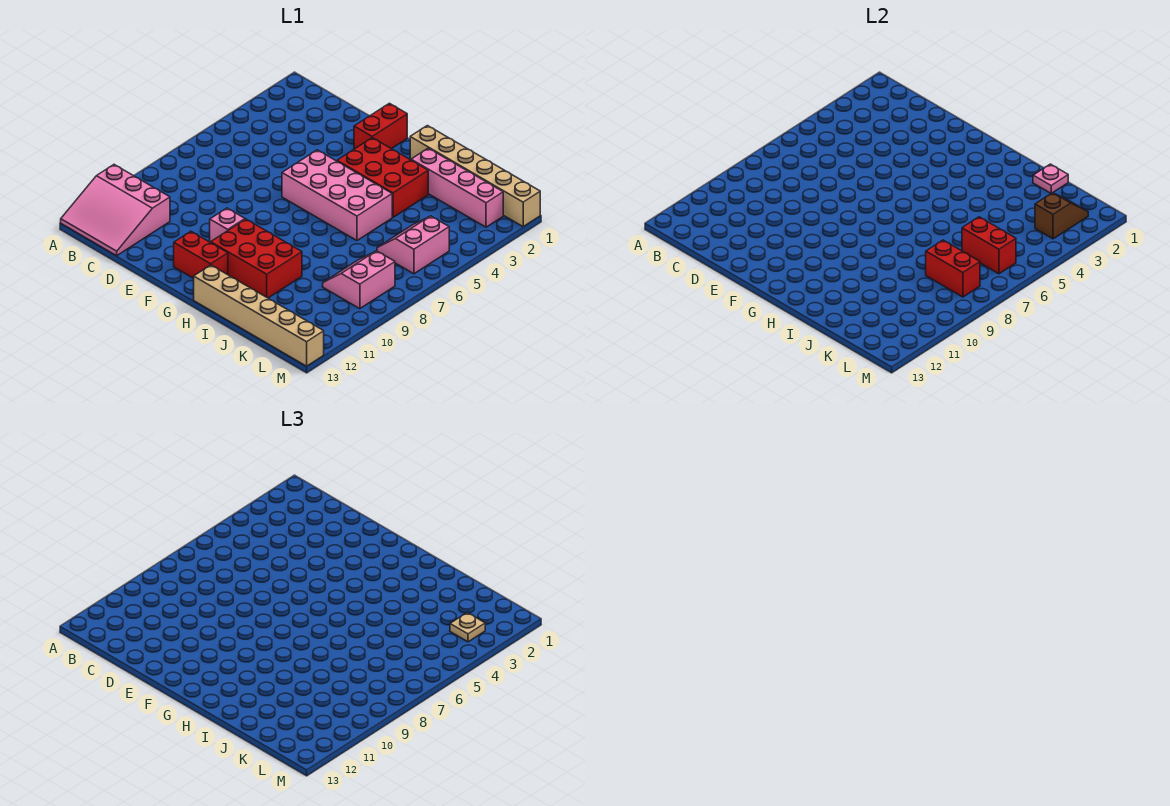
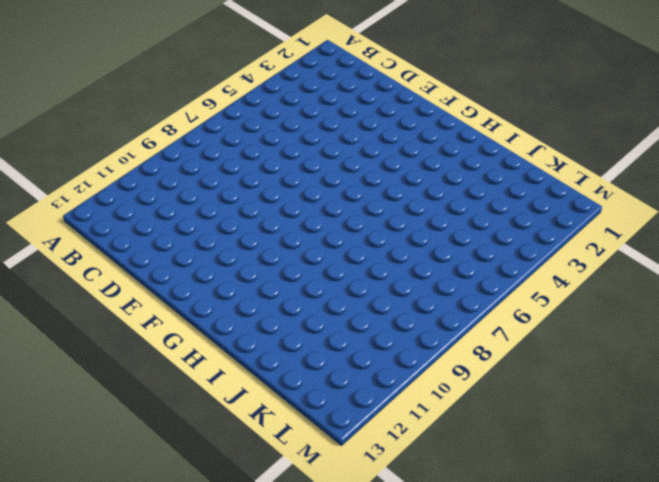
none -> pink slope A11:C13 level 1 top 11
none -> red brick F1:F2 level 1
none -> pink brick F5:I6 level 1

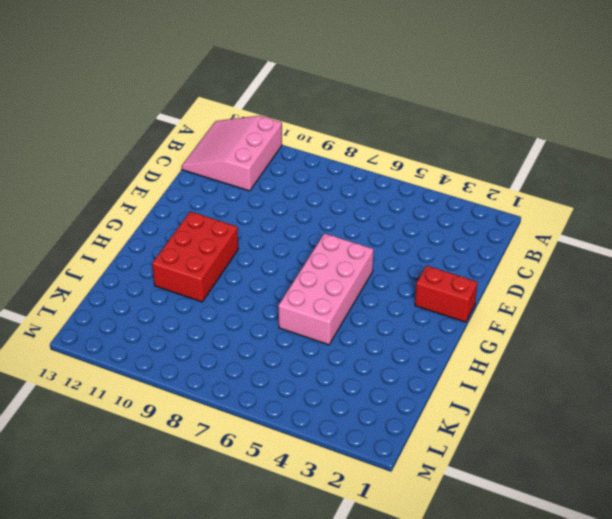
none -> pink brick F10 level 1
none -> red brick F12:G12 level 1
none -> red brick G3:I4 level 1

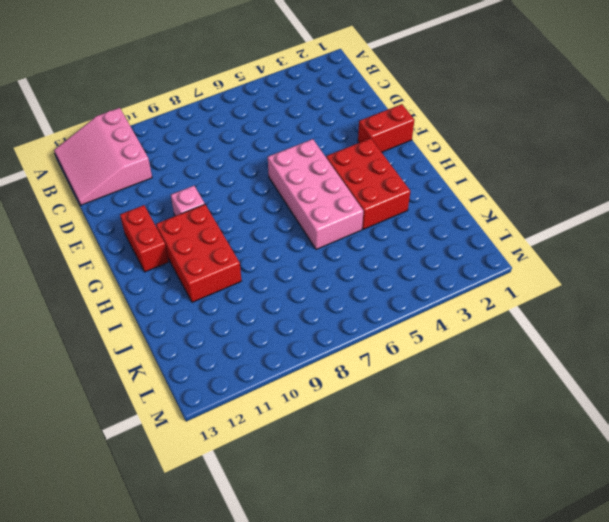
none -> tan brick H1:M1 level 1
none -> tan brick H13:M13 level 1
none -> pink brick I2:L2 level 1

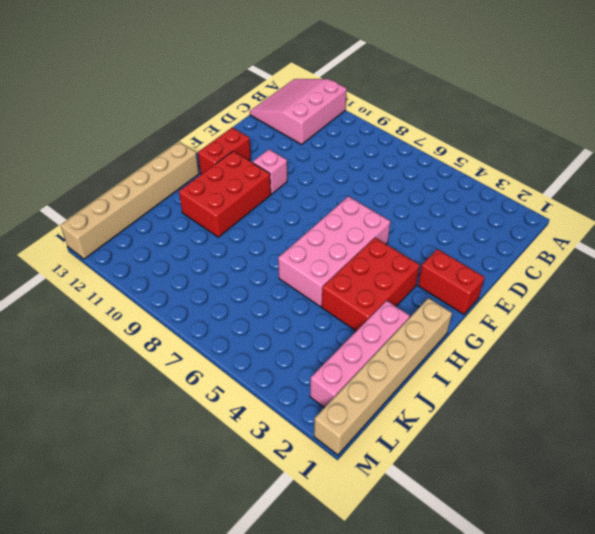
none -> pink slope K5:L6 level 1 top L
none -> pink slope K8:L9 level 1 top L
none -> pink plate J1 level 2

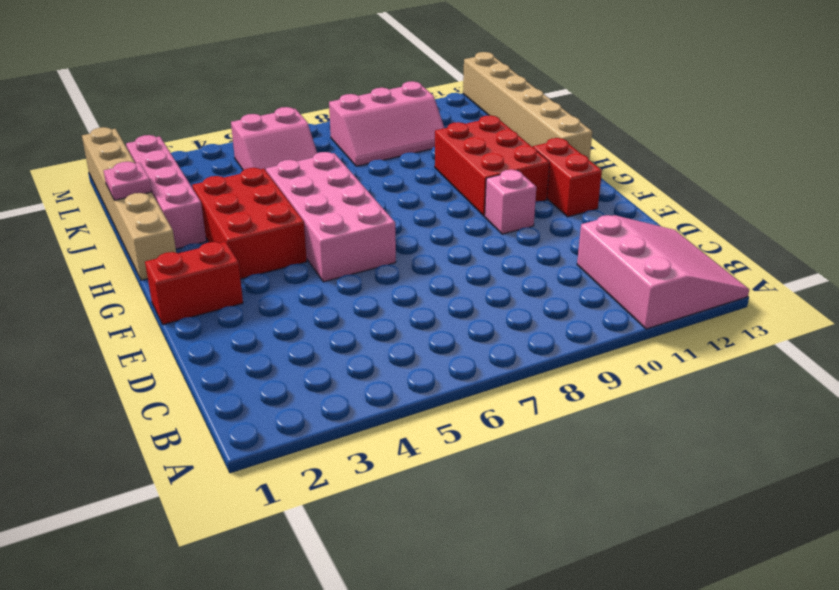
pink slope K8:L10 level 1 top L -> pink slope K8:L9 level 1 top L
none -> red brick K6:L6 level 2
none -> red brick K8:L8 level 2
none -> brown slope L2:L3 level 2 top 3

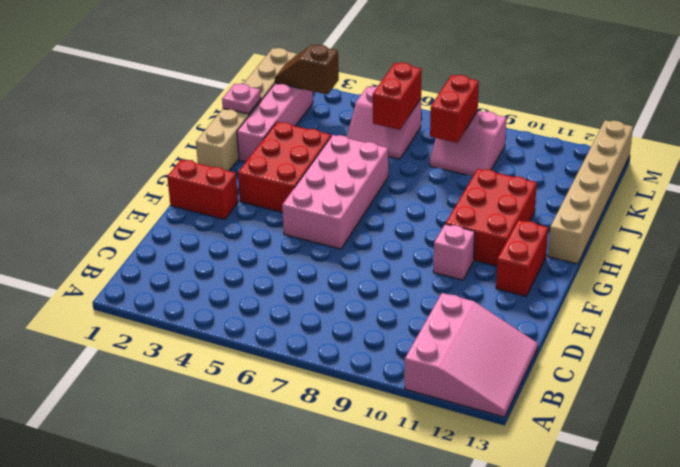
none -> tan plate L3 level 3

